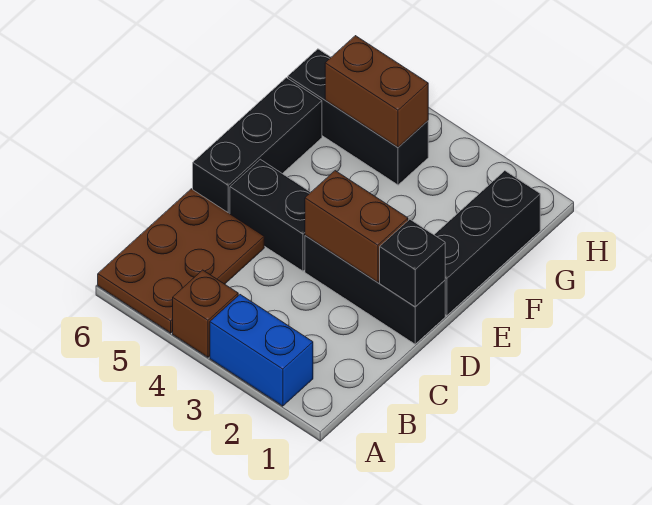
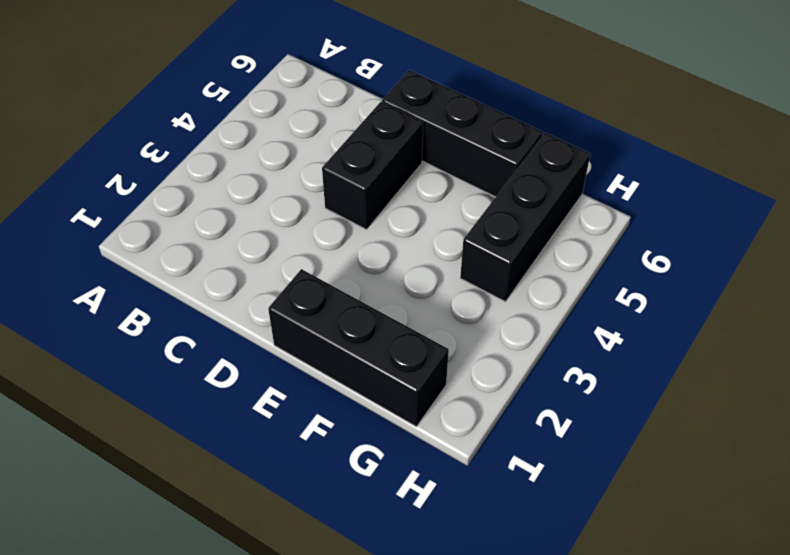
none -> blue brick A2:A3 level 1
none -> brown brick A4 level 1

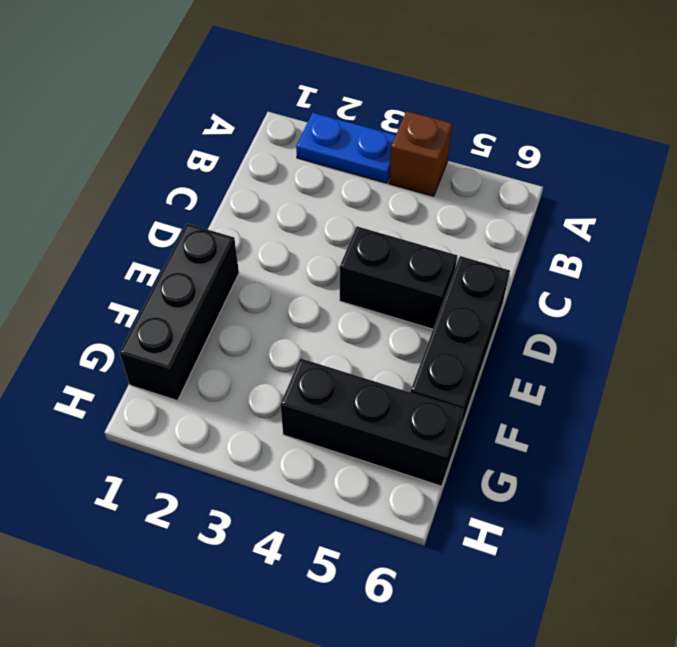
blue plate A2:A3 level 1 -> blue brick A2:A3 level 1
none -> brown plate A5:C6 level 1
none -> black brick D1:D3 level 1

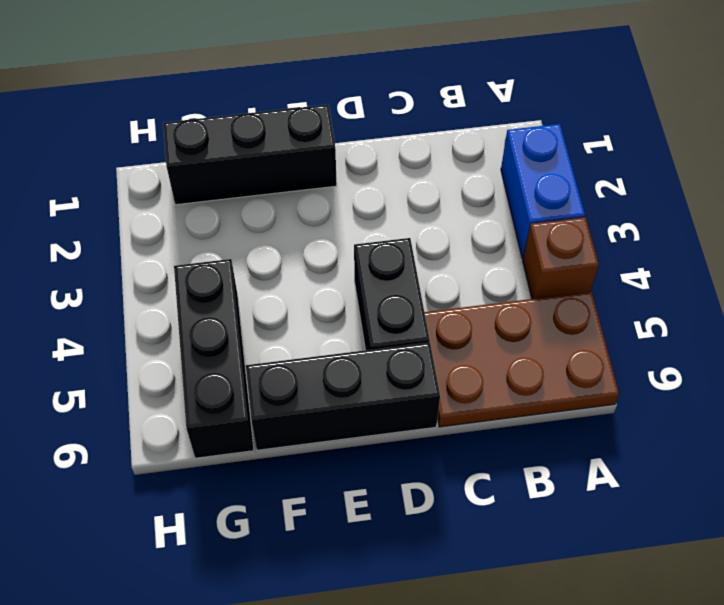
none -> black brick D1:D3 level 1
none -> black brick D1 level 2

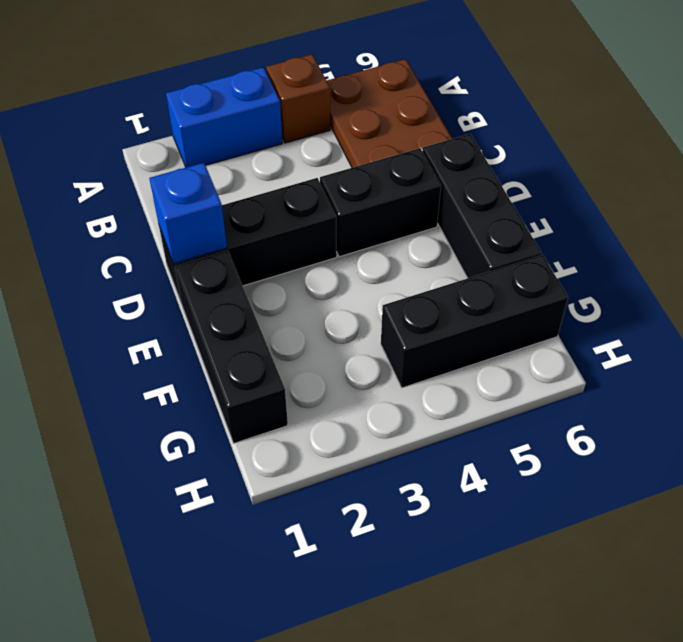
blue brick D1 level 2 -> black brick D1 level 2
none -> brown brick D2:D3 level 2
none -> brown brick G4:G5 level 2

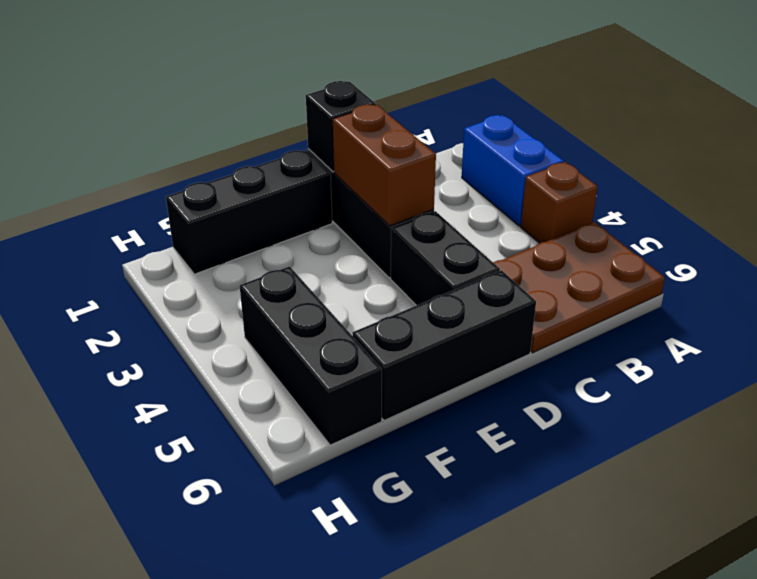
none -> brown brick G4:G5 level 2

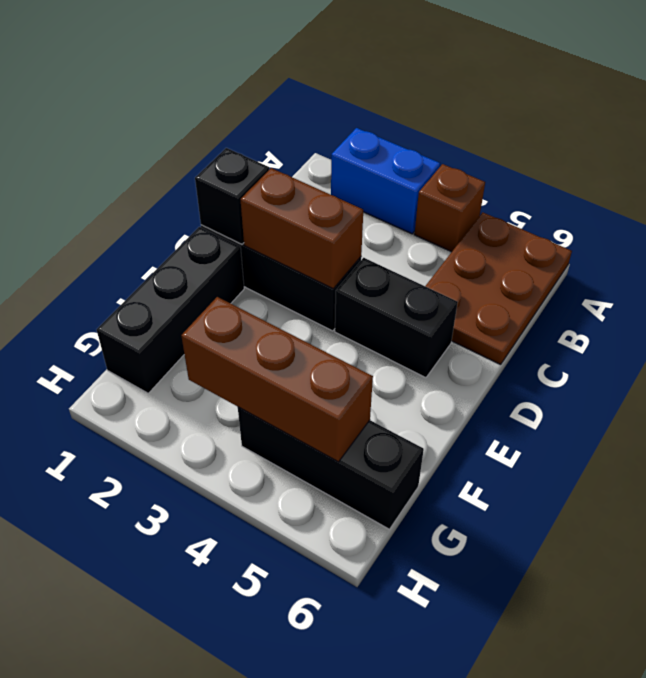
brown brick G3:G5 level 2 -> brown brick G4:G5 level 2
none -> black brick D6:F6 level 1

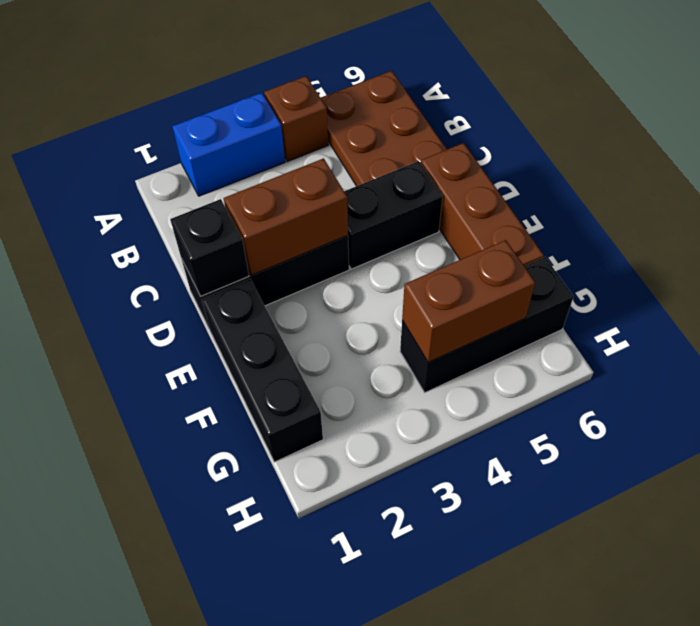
brown brick D6:F6 level 1 -> black brick D6:F6 level 1

